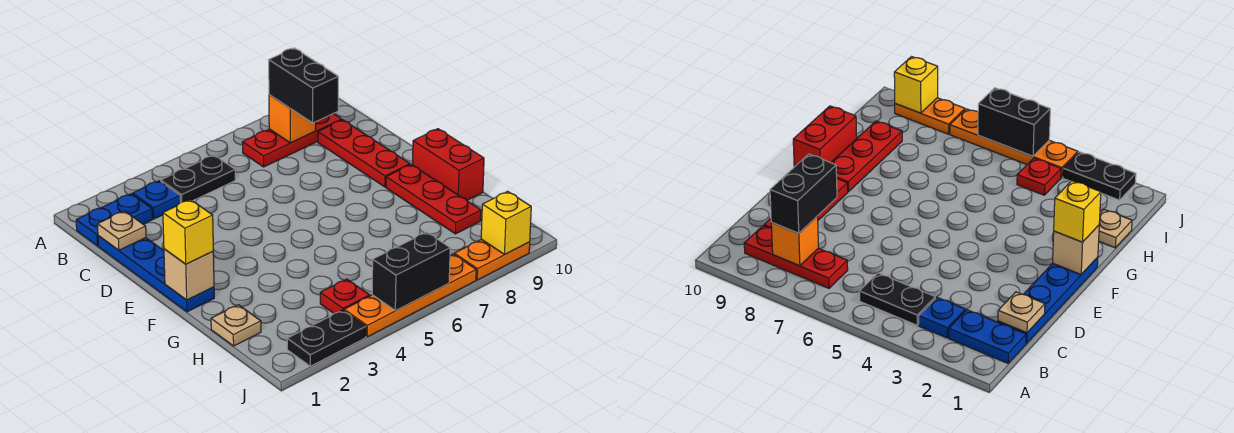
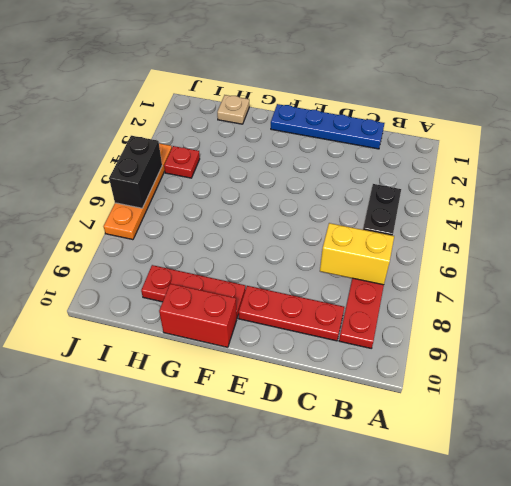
yellow brick B7:C7 level 2 -> none
none -> blue plate B1:B2 level 1
none -> blue plate B3 level 1
none -> black plate J2:J3 level 1

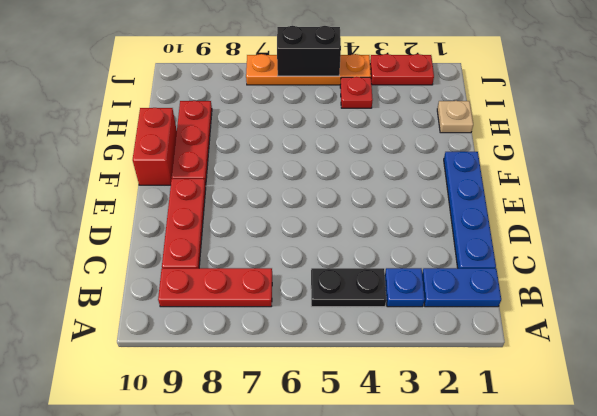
red plate J2:J3 level 1 -> black plate J2:J3 level 1
none -> orange plate J8:J9 level 1
none -> orange brick B8 level 2
none -> tan plate C1 level 2

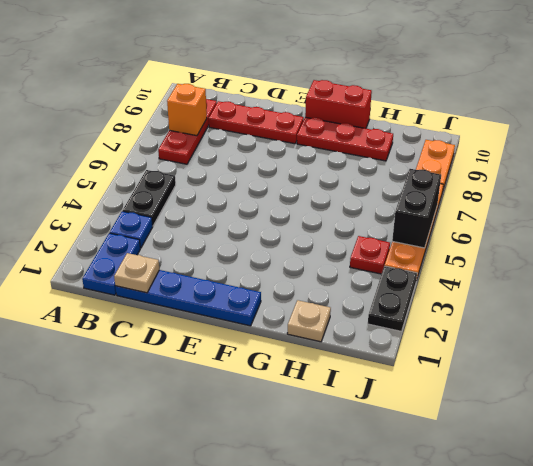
none -> tan brick F1 level 2
none -> yellow brick J9 level 2
none -> black brick B8:C8 level 3

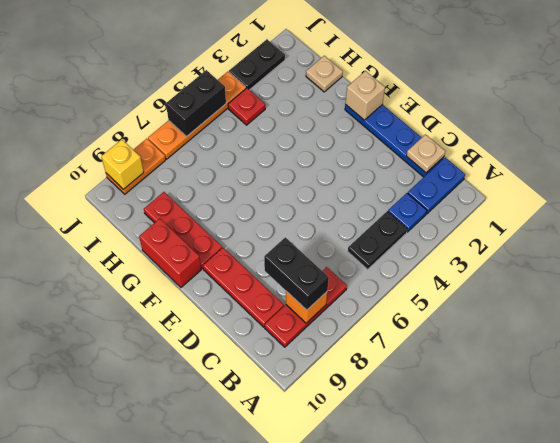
none -> yellow brick F1 level 3

